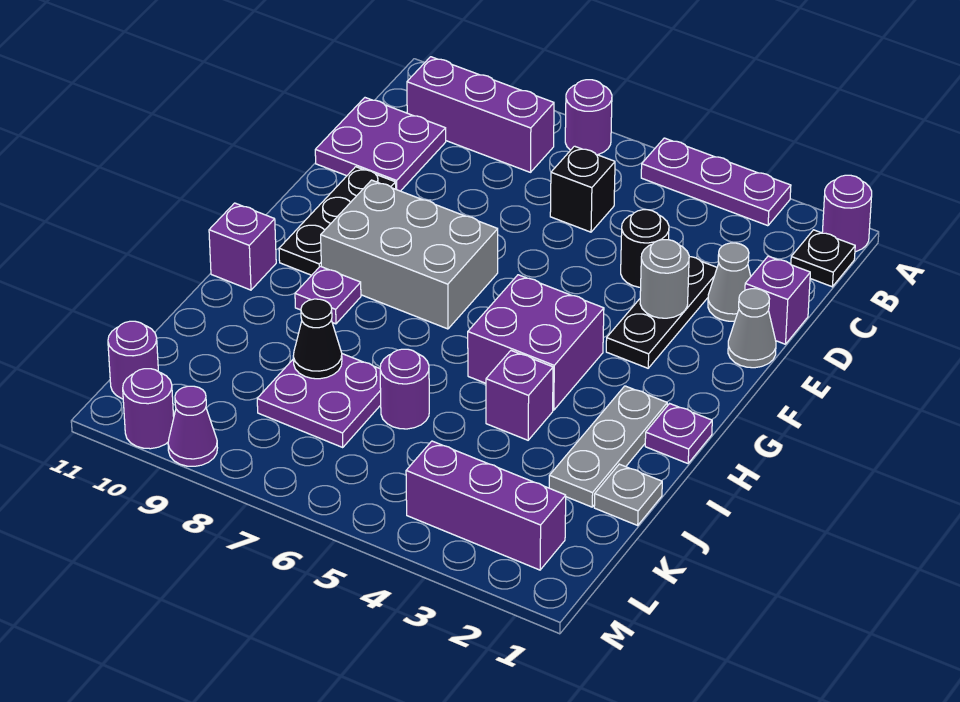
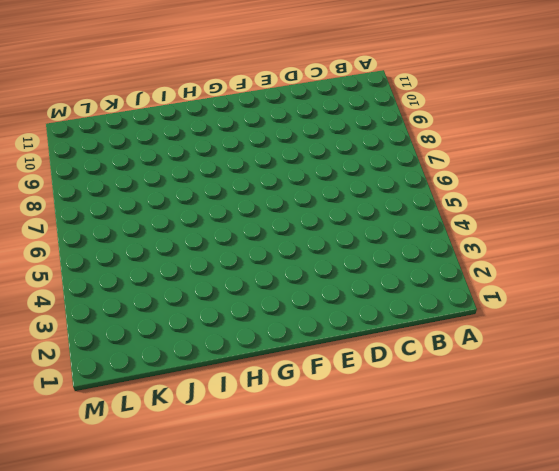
none -> purple round brick A1 level 1
none -> purple plate A3:A5 level 1
none -> purple round brick A7 level 1

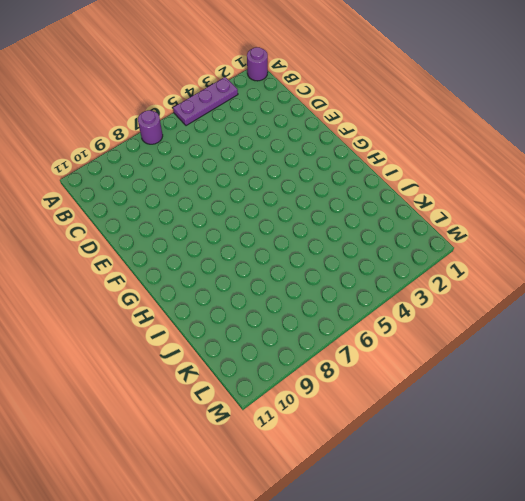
none -> black plate B1 level 1
none -> purple brick B8:B10 level 1
none -> black brick C6 level 1

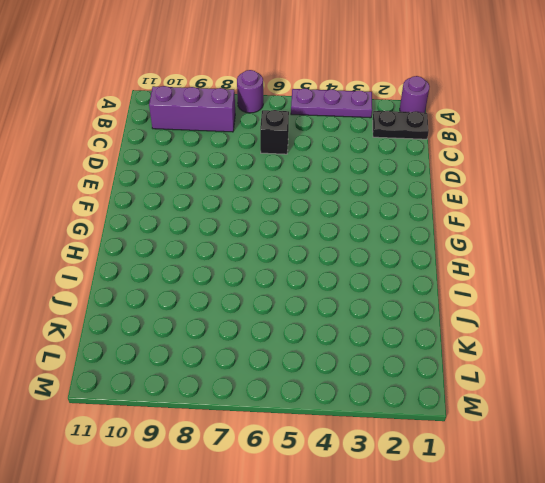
black plate B1:B2 level 1 -> black plate B1 level 1
none -> purple plate C10:D11 level 1
none -> purple brick D1 level 1
none -> grey cone D2 level 1

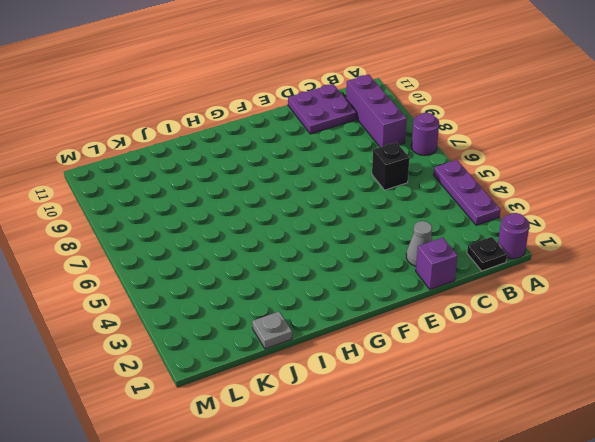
none -> black plate D3:F3 level 1
none -> black round brick D4 level 1
none -> grey cone E1 level 1

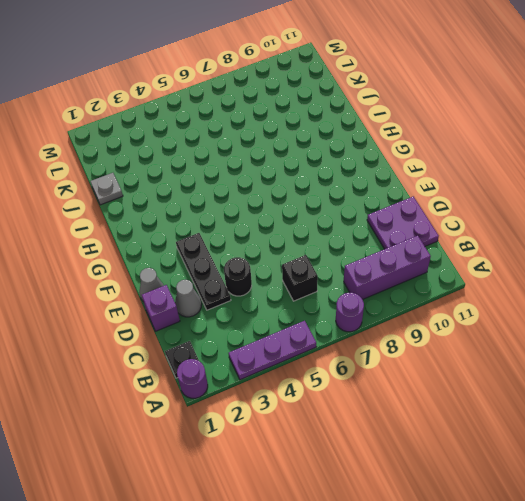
none -> black plate E10:G10 level 1
none -> grey brick F7:G9 level 1
none -> purple brick G4:H5 level 1

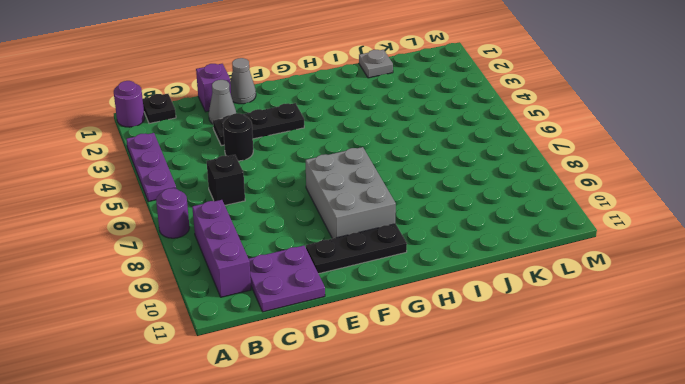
none -> purple brick G4:H5 level 1
none -> purple plate H1 level 1
none -> grey plate H2:J2 level 1

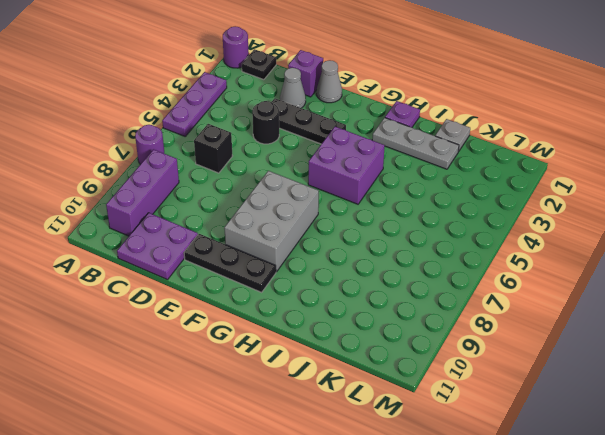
none -> purple plate H9 level 1
none -> purple brick H11 level 1
none -> purple brick I4 level 1

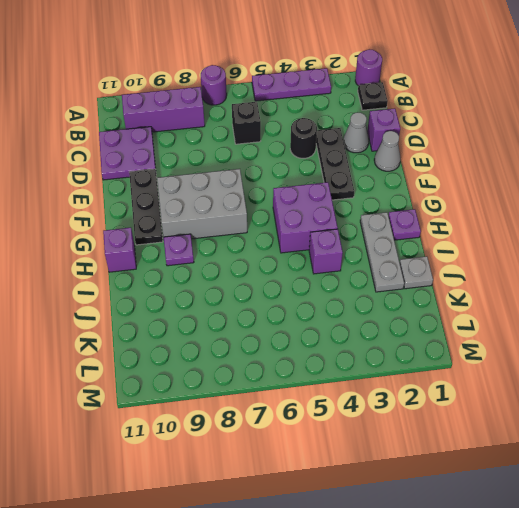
none -> purple round brick J6 level 1
none -> purple plate J7:K8 level 1
none -> purple brick L2:L4 level 1

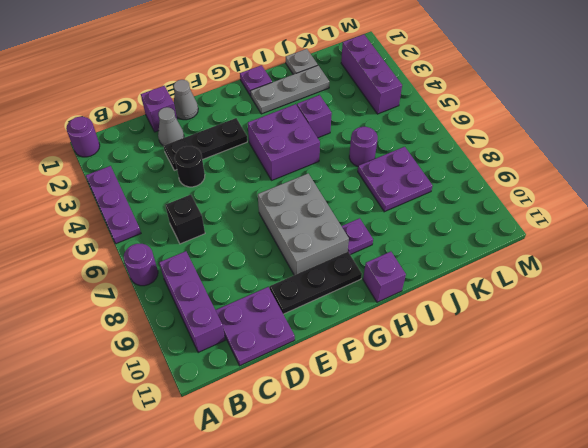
none -> black plate B1 level 1
none -> purple round brick L11 level 1
none -> purple cone M9 level 1

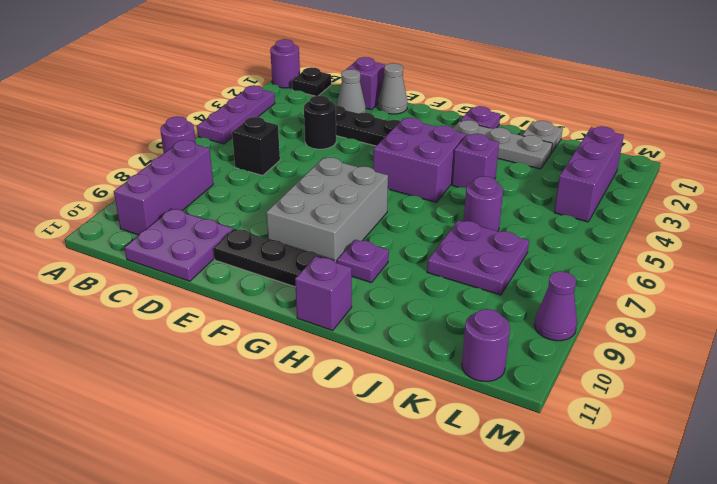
none -> purple round brick M10 level 1
none -> grey round brick E3 level 2
none -> black cone J8 level 2

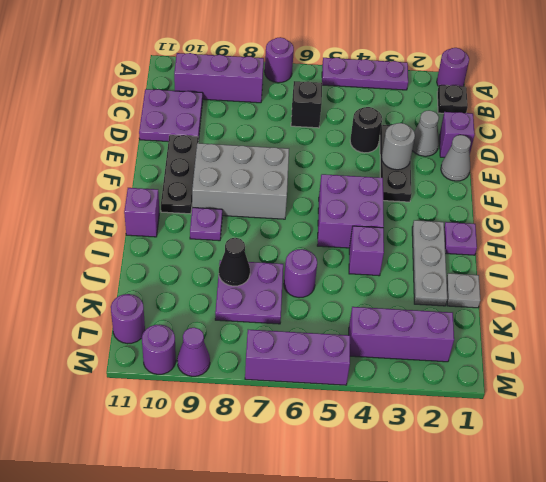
purple brick M5:M7 level 1 -> none

